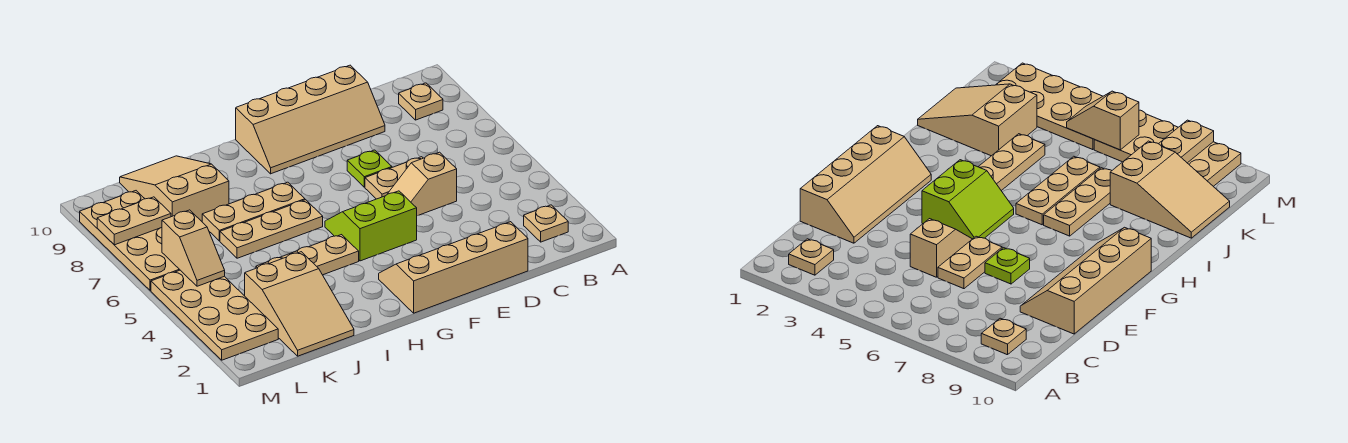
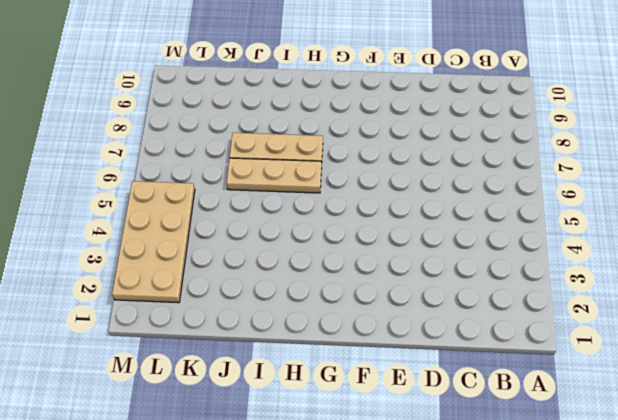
none -> tan plate B2 level 1
none -> tan plate B9 level 1
none -> tan slope D1:G2 level 1 top 1

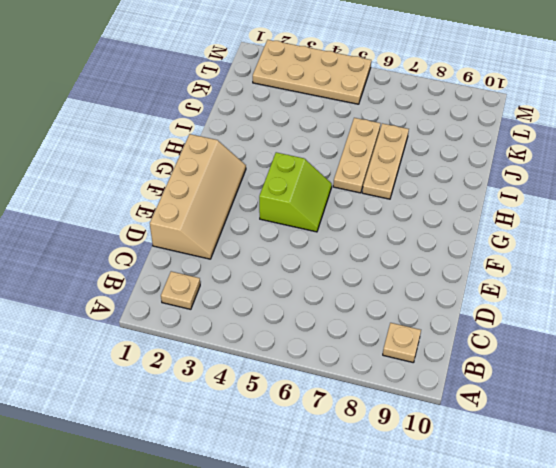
none -> tan slope D5:E5 level 1 top D
none -> tan plate D6:E6 level 1
none -> tan slope D9:G10 level 1 top 10

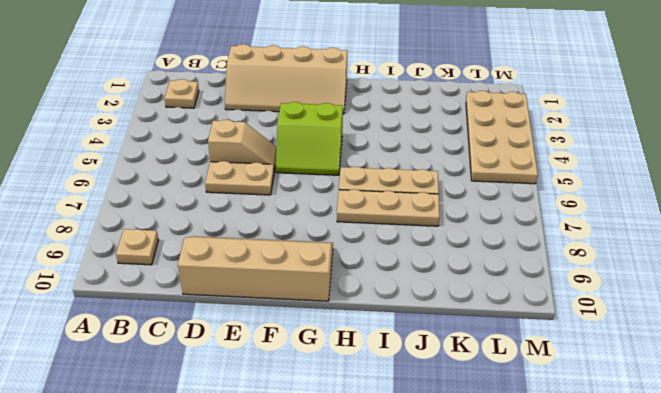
none -> lime plate E7 level 1
none -> tan plate H4:J4 level 1
none -> tan slope J1:K3 level 1 top 3

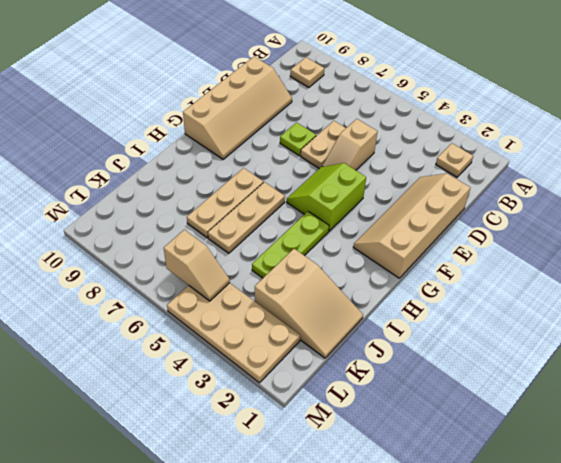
lime plate H4:J4 level 1 -> tan plate H4:J4 level 1
none -> tan slope J8:K10 level 1 top 8
none -> tan plate L6:M9 level 1
none -> tan plate L8:M8 level 2

